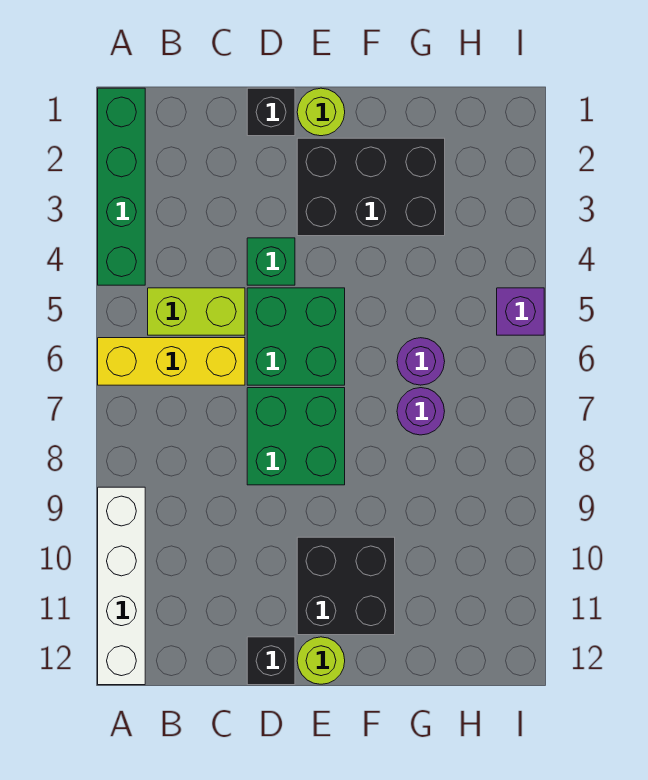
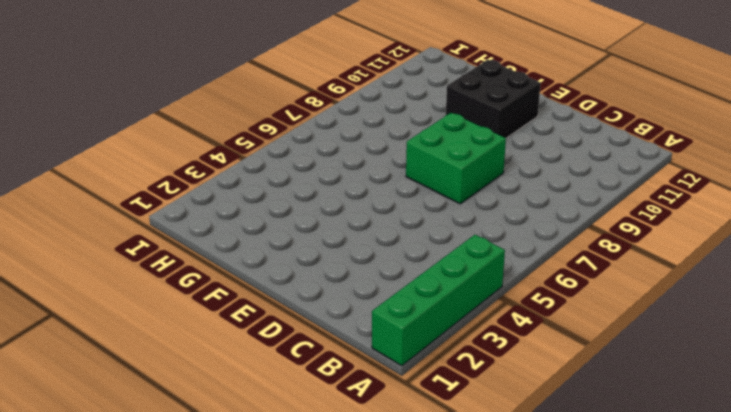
none -> yellow brick A6:C6 level 1
none -> white brick A9:A12 level 1
none -> lime brick B5:C5 level 1

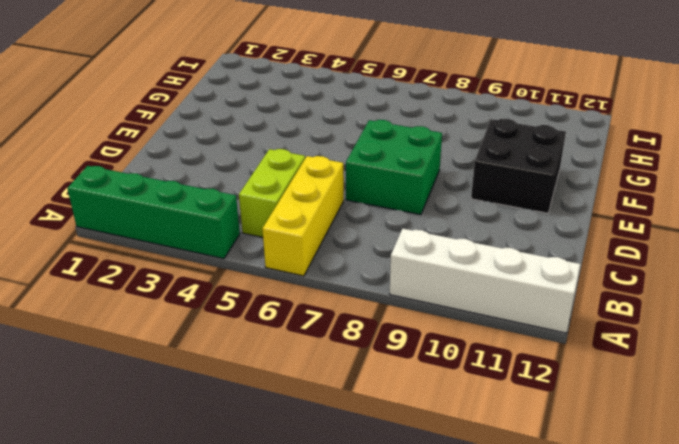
none -> black brick D1 level 1
none -> green brick D4 level 1
none -> green brick D5:E6 level 1

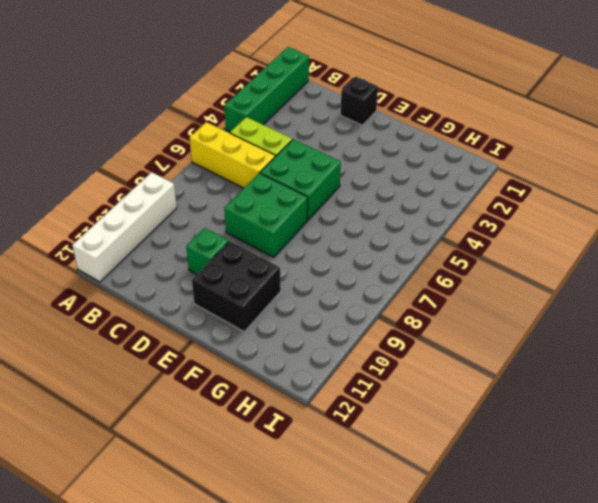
green brick D10 level 1 -> green brick D4 level 1
none -> black brick D12 level 1
none -> lime round brick E1 level 1
none -> black brick E2:G3 level 1

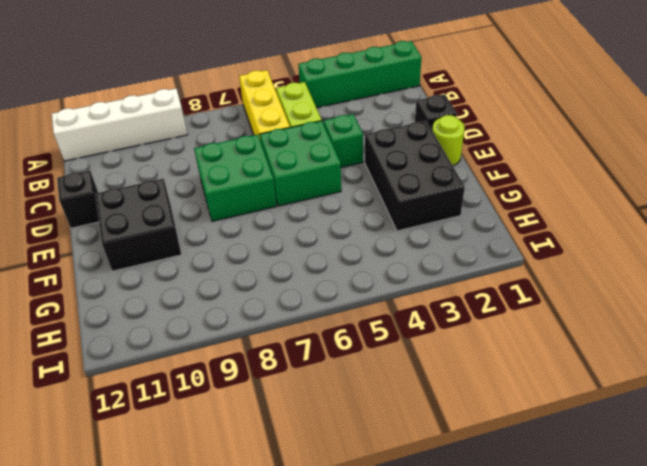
none -> lime round brick E12 level 1
none -> purple round brick G6 level 1
none -> purple round brick G7 level 1

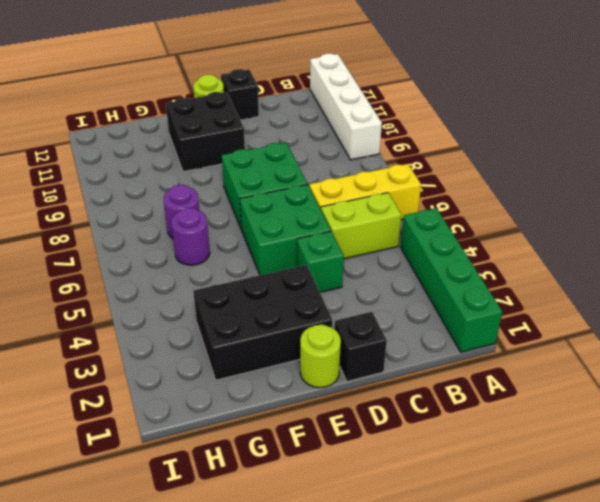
none -> purple brick I5 level 1

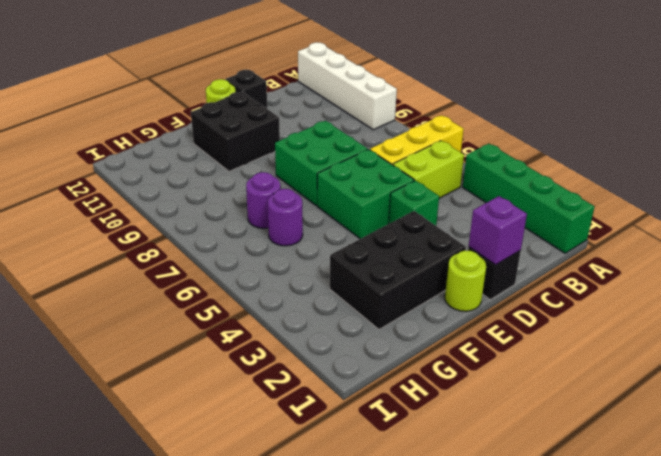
purple brick D1 level 2 -> purple brick I5 level 1

